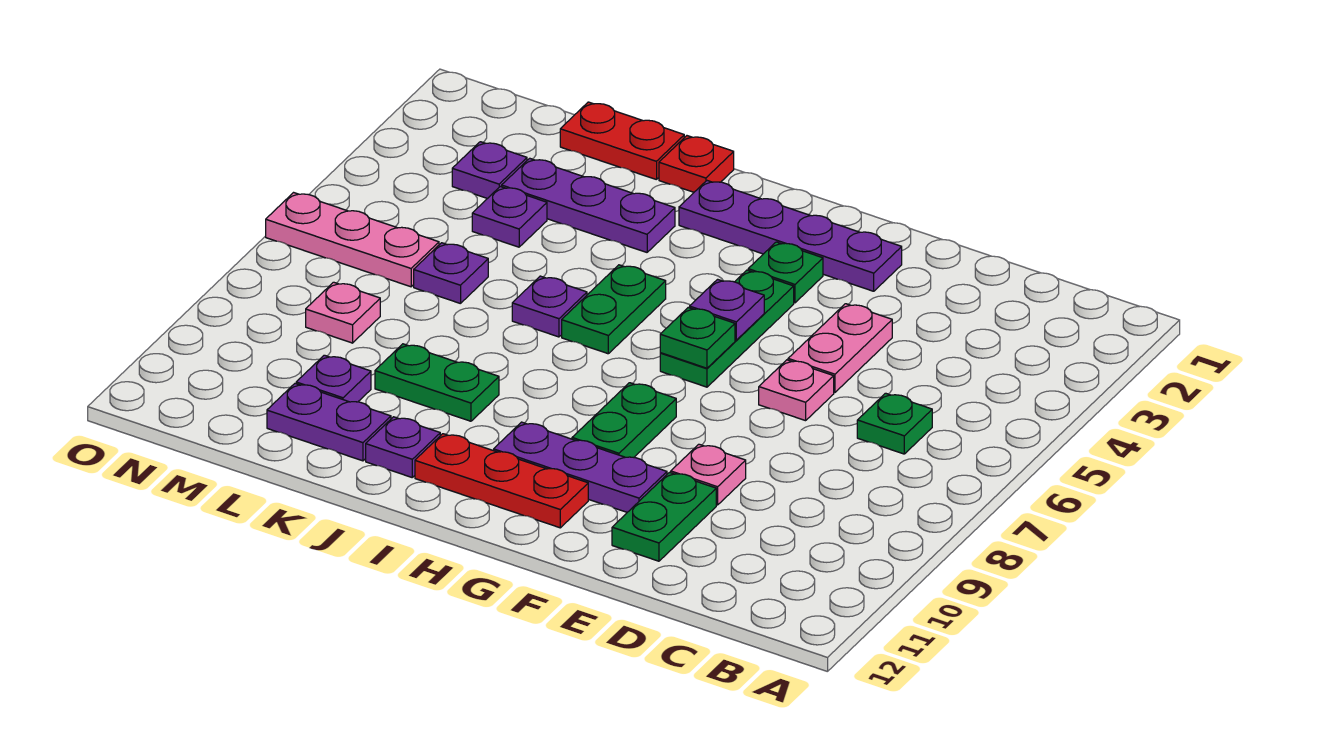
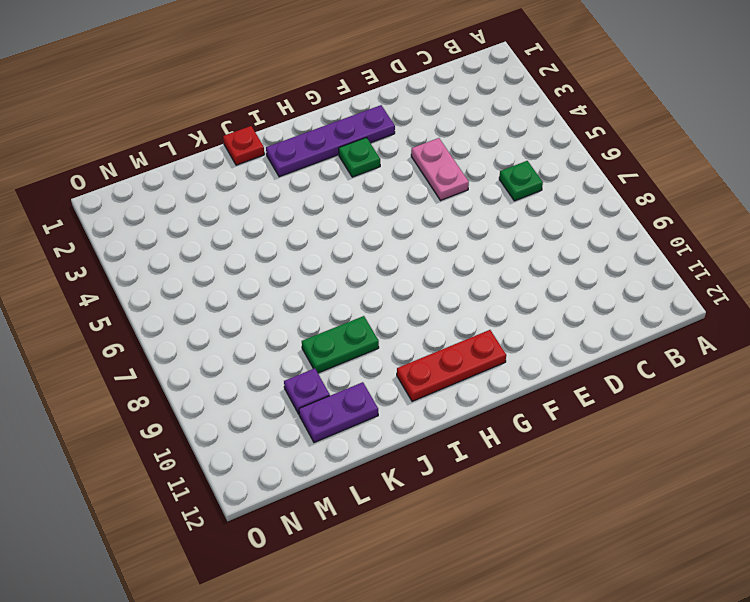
none -> pink plate E6 level 1
none -> pink plate E9 level 1
none -> green plate E10:E11 level 1

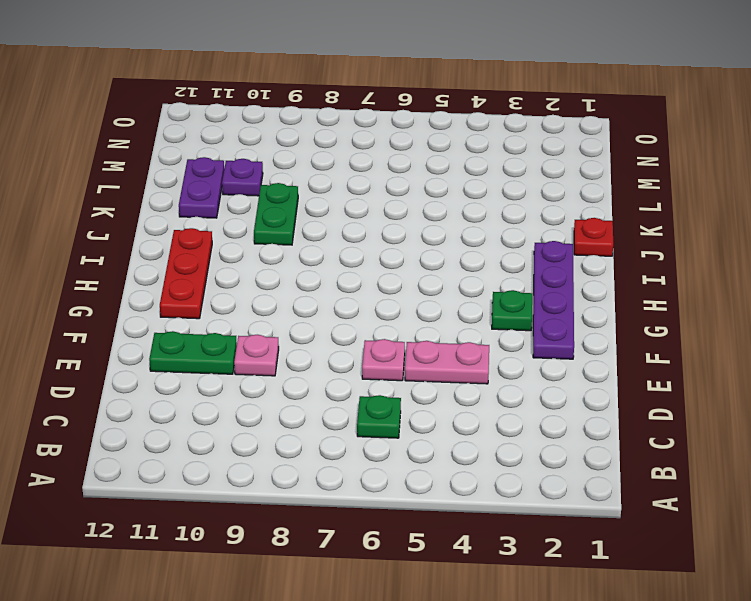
none -> purple plate F10:H10 level 1
none -> green plate G4:G6 level 1
none -> green plate G8:G9 level 1

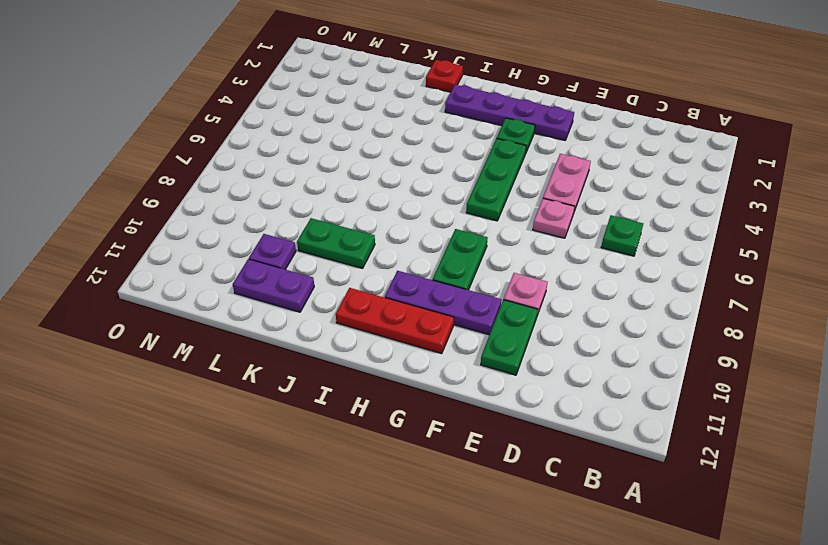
none -> green plate I5:I6 level 1
none -> purple plate J3:L3 level 1
none -> purple plate J6 level 1

